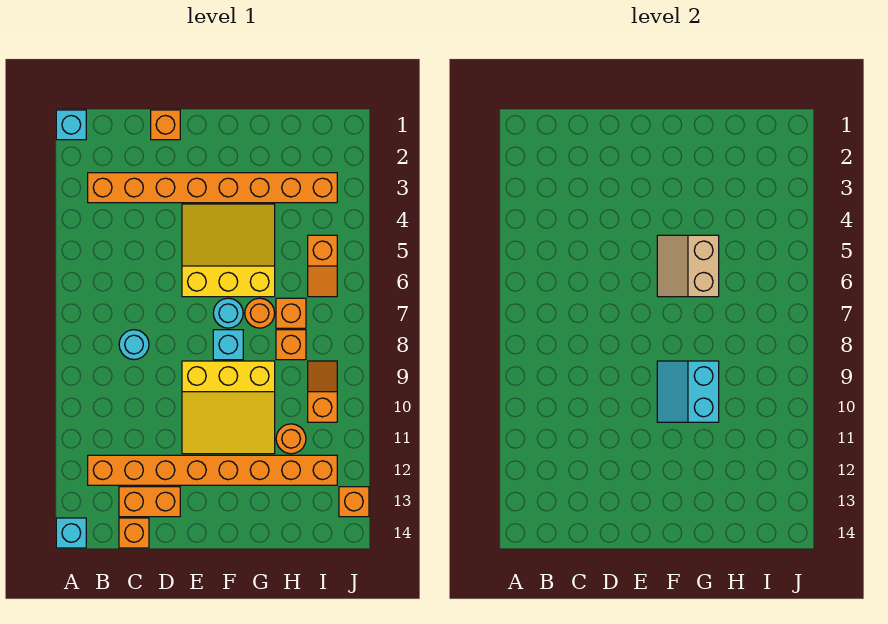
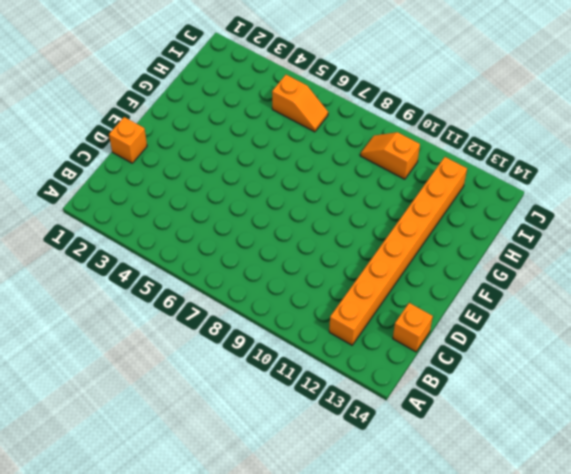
none -> cyan brick A1 level 1
none -> cyan brick A14 level 1
none -> orange brick B3:I3 level 1

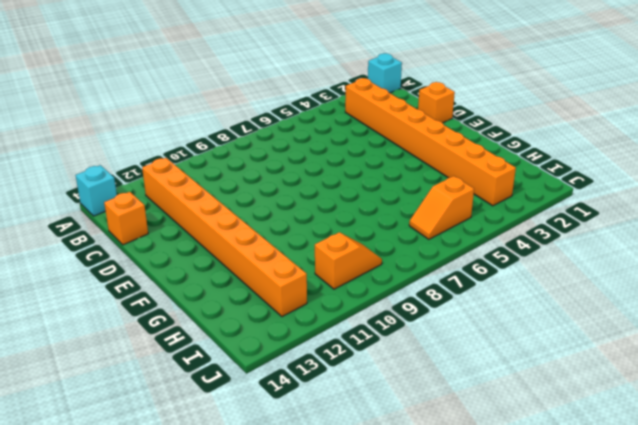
none -> cyan round brick C8 level 1
none -> orange brick C13:D13 level 1
none -> yellow slope E4:G6 level 1 top 6

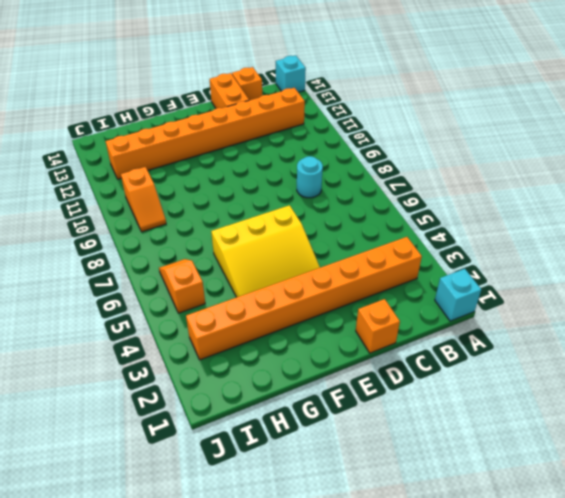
orange brick D13:D14 level 1 -> orange brick C13:D13 level 1
none -> yellow slope E9:G11 level 1 top 9
none -> cyan round brick F7 level 1
none -> cyan brick F8 level 1

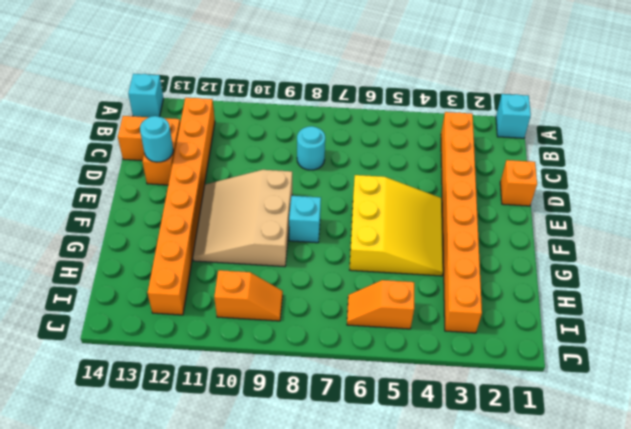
cyan round brick D13 level 2 -> cyan round brick F7 level 1
tan slope E9:G11 level 1 top 9 -> yellow slope E9:G11 level 1 top 9
none -> orange round brick G7 level 1
none -> orange brick H7 level 1
none -> orange brick H8 level 1

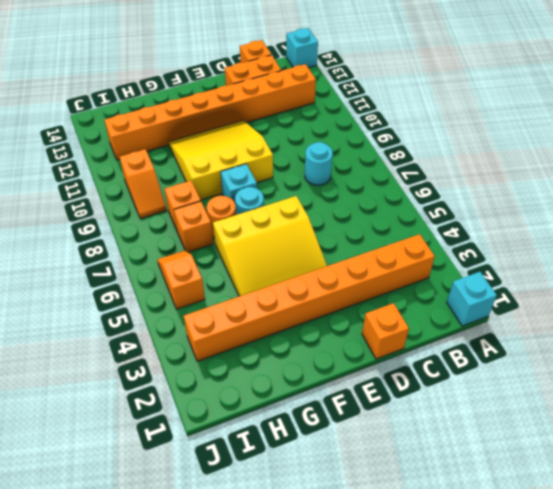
none -> orange round brick H11 level 1
none -> orange brick J13 level 1
none -> tan slope F5:G6 level 2 top G

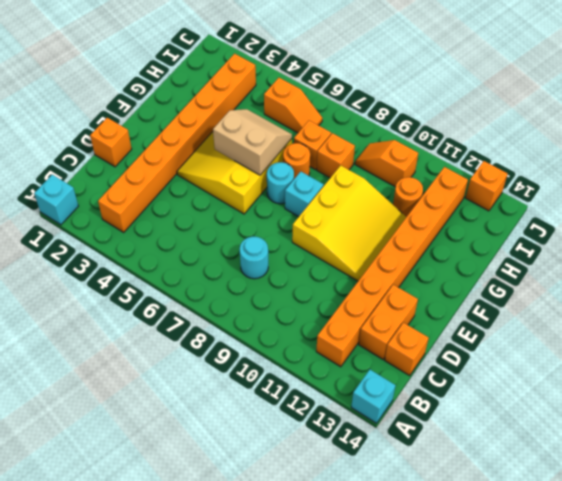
tan slope F5:G6 level 2 top F -> tan slope F5:G6 level 2 top G
none -> cyan slope F9:G10 level 2 top G

